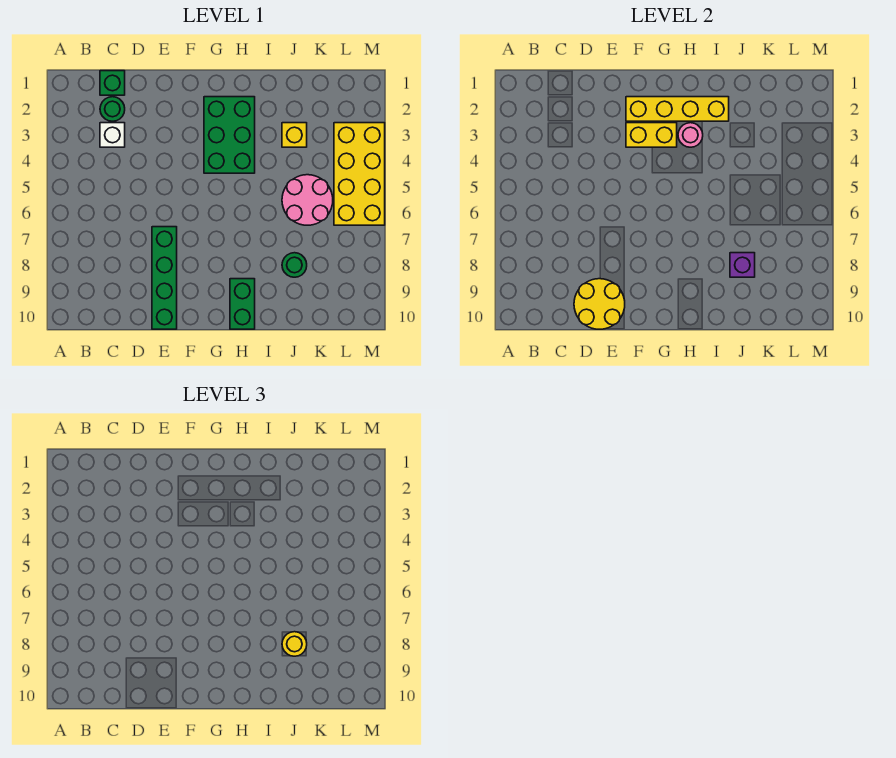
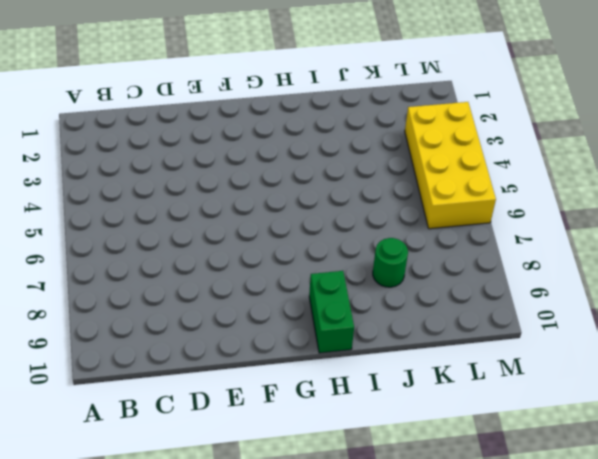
none -> green brick C1 level 1
none -> green round brick C2 level 1
none -> white brick C3 level 1

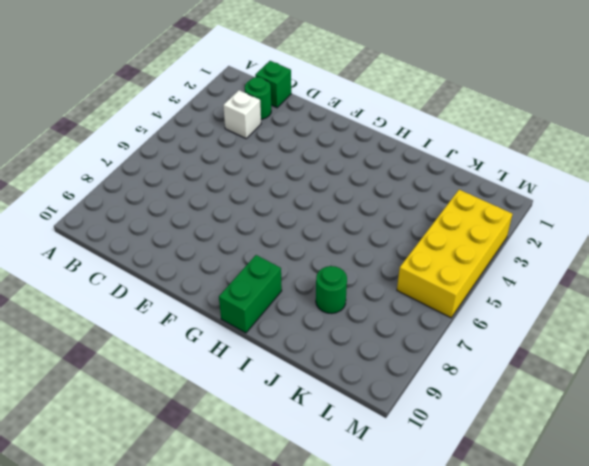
none -> green brick E7:E10 level 1
none -> green brick G2:H4 level 1
none -> yellow brick J3 level 1

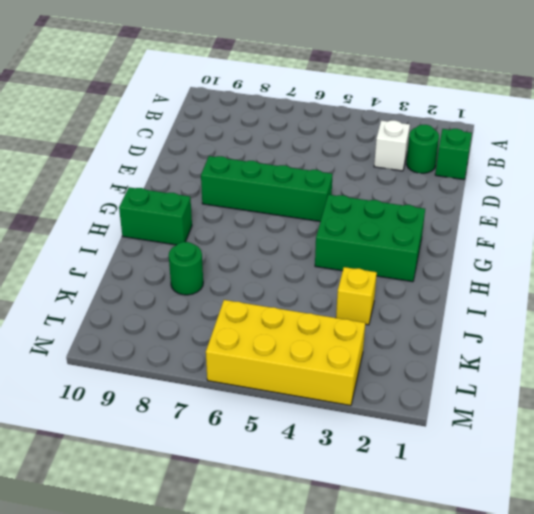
green brick F5:F8 level 1 -> green brick E7:E10 level 1
none -> pink round brick J5:K6 level 1
none -> yellow round brick D9:E10 level 2
none -> yellow brick F2:I2 level 2

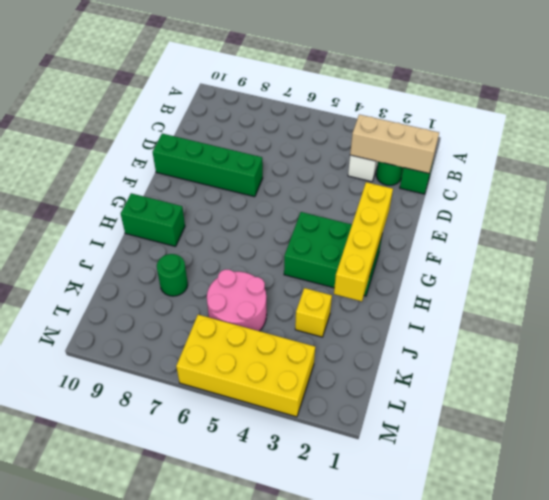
tan brick C1:C3 level 2 -> none
none -> yellow round brick D9:E10 level 2
none -> yellow brick F3:G3 level 2
none -> pink round brick H3 level 2

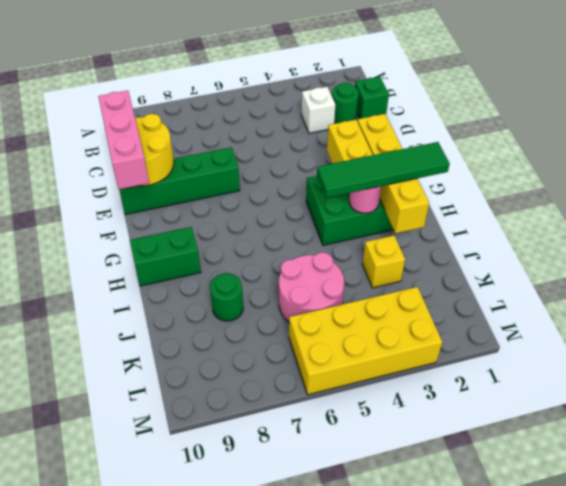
pink brick D10:F10 level 3 -> none
green tile H1:H4 level 3 -> none
none -> purple brick J8 level 2
none -> yellow round brick J8 level 3

